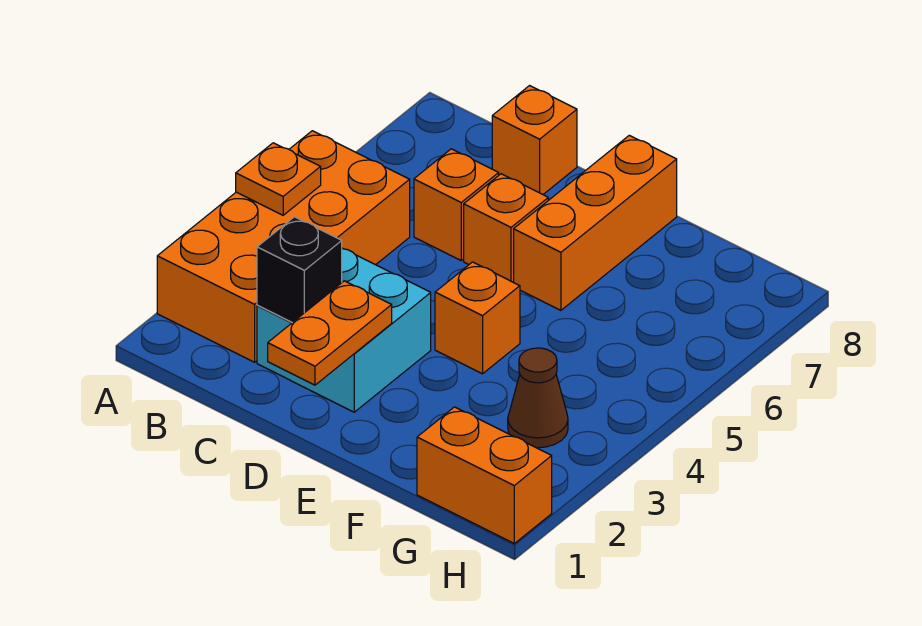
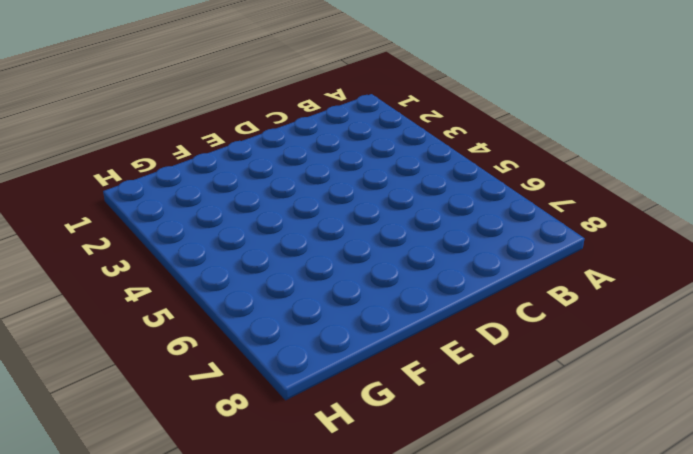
none -> orange brick A2:B5 level 1
none -> cyan brick C2:D3 level 1
none -> orange brick C6 level 1

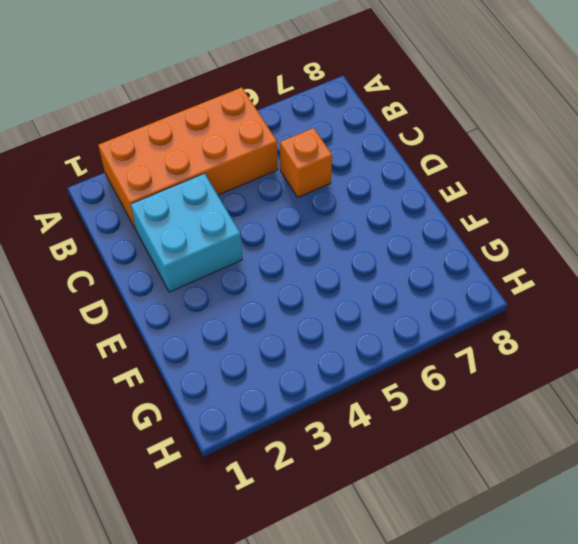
none -> orange brick C8 level 1
none -> orange brick D6 level 1
none -> orange brick E4 level 1

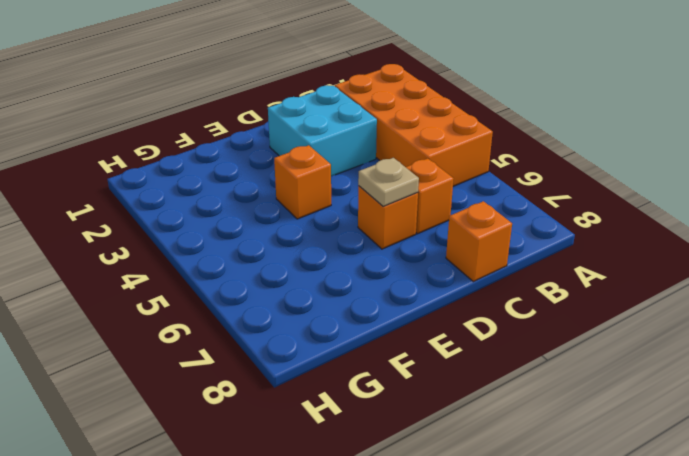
tan plate D6 level 2 -> none
none -> orange brick E6:E8 level 1
none -> orange brick G1:H1 level 1
none -> brown cone G3 level 1

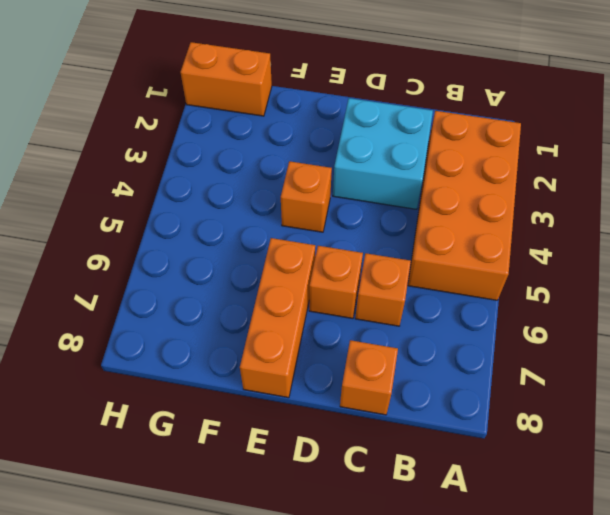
none -> brown cone G3 level 1
none -> orange plate A4 level 2
none -> black brick C2 level 2

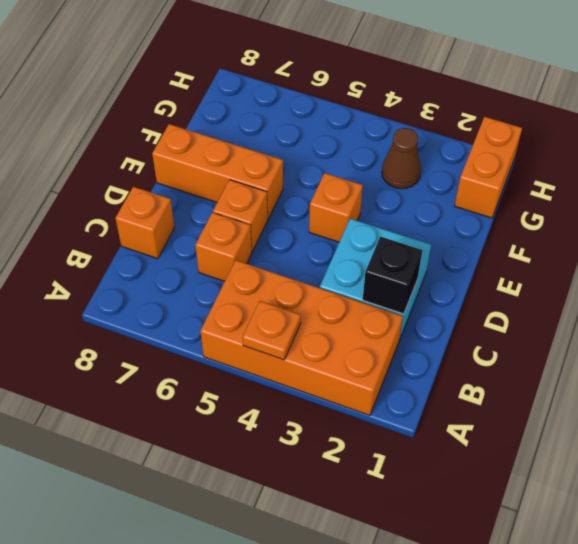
none -> orange plate D1:D2 level 2

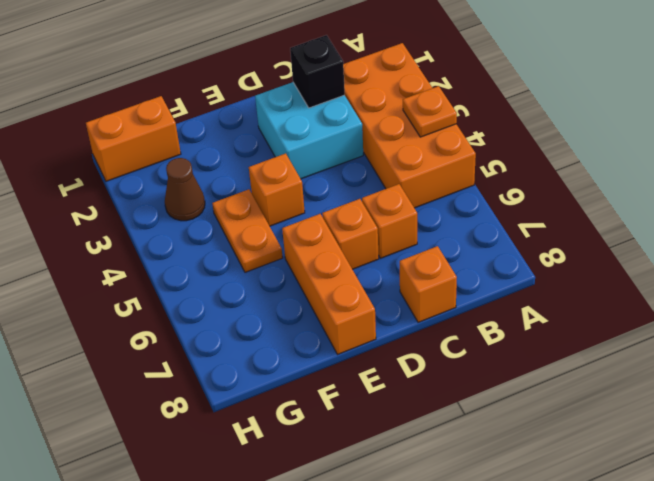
orange plate F4:F5 level 1 -> orange plate D1:D2 level 2

